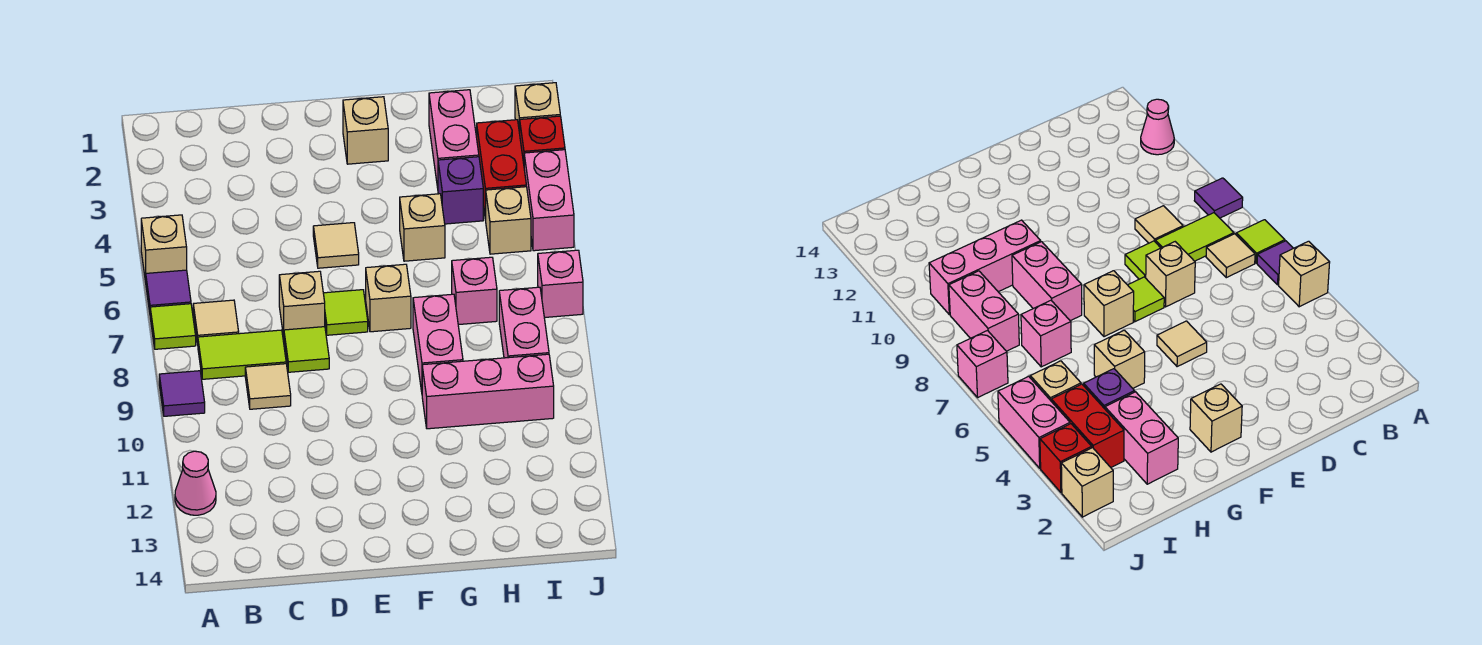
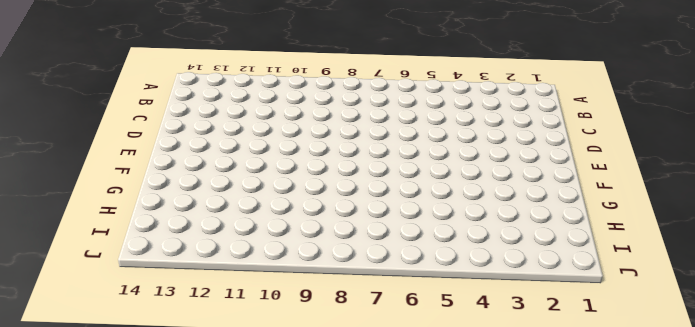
none -> tan brick A5 level 1
none -> purple tile A6 level 1
none -> lime tile A7 level 1

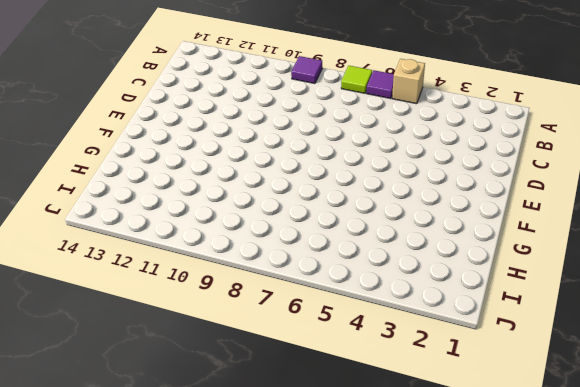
none -> pink cone A12 level 1
none -> tan tile B7 level 1
none -> lime tile B8:C8 level 1

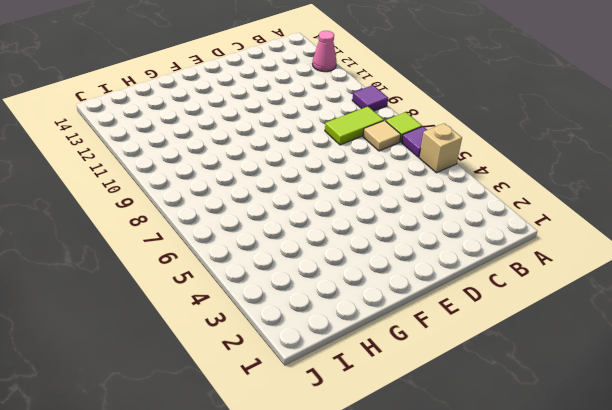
none -> tan tile C9 level 1
none -> tan brick D7 level 1
none -> lime tile D8 level 1

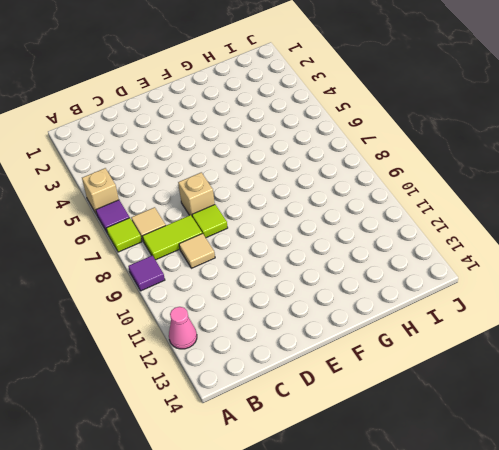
none -> tan tile E5 level 1
none -> lime tile E7 level 1
none -> tan brick F2 level 1

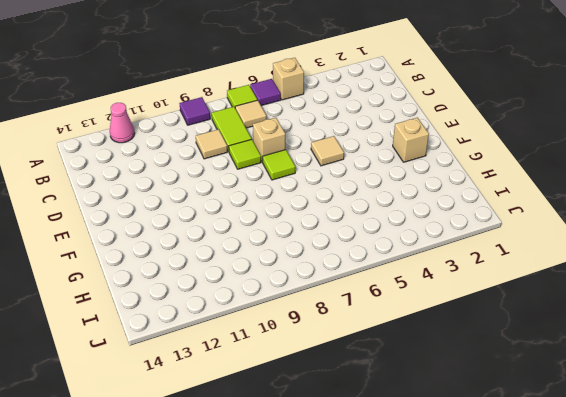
none -> tan brick F7 level 1
none -> tan brick G5 level 1
none -> pink brick G8:G9 level 1

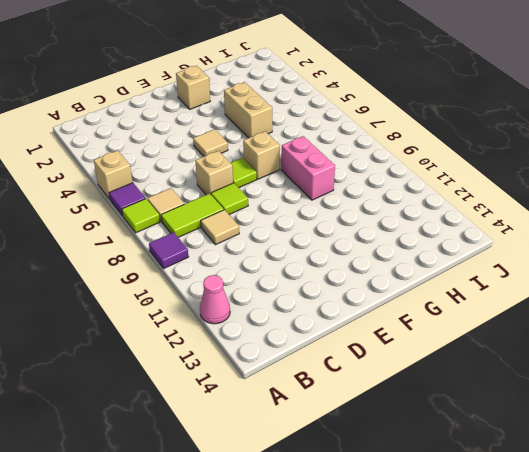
tan brick G4:G5 level 1 -> tan brick G5 level 1
none -> pink brick G10:I10 level 1
none -> pink brick H2:H3 level 1
none -> purple brick H4 level 1

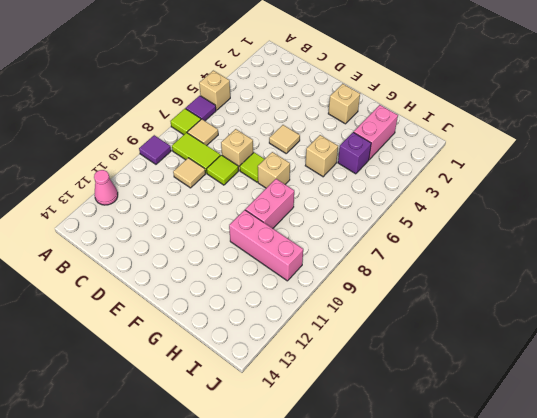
none -> pink brick H7 level 1
none -> red brick I3:I4 level 1
none -> tan brick I5 level 1

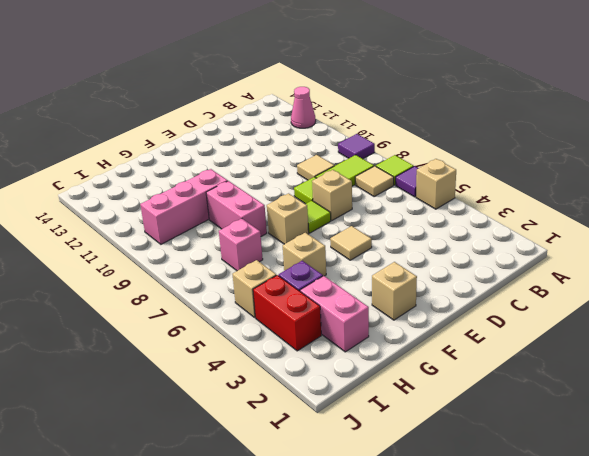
none -> pink brick I8:I9 level 1
none -> tan brick J2 level 1
none -> red brick J3 level 1

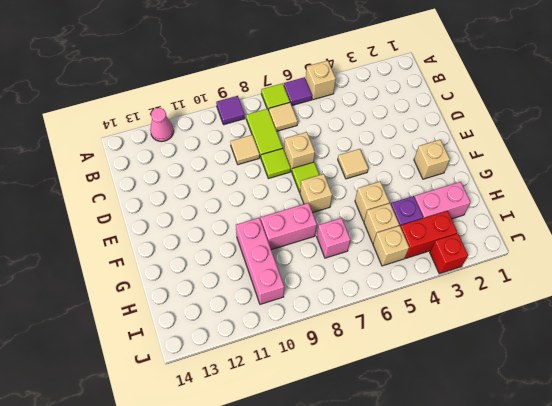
tan brick H5 level 1 -> tan brick J2 level 1
none -> pink brick I8:I9 level 1
none -> pink brick J4:J5 level 1
none -> pink brick J7 level 1

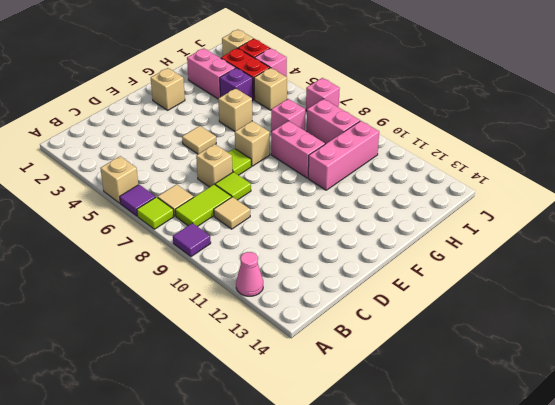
pink brick J4 level 1 -> pink brick J4:J5 level 1

